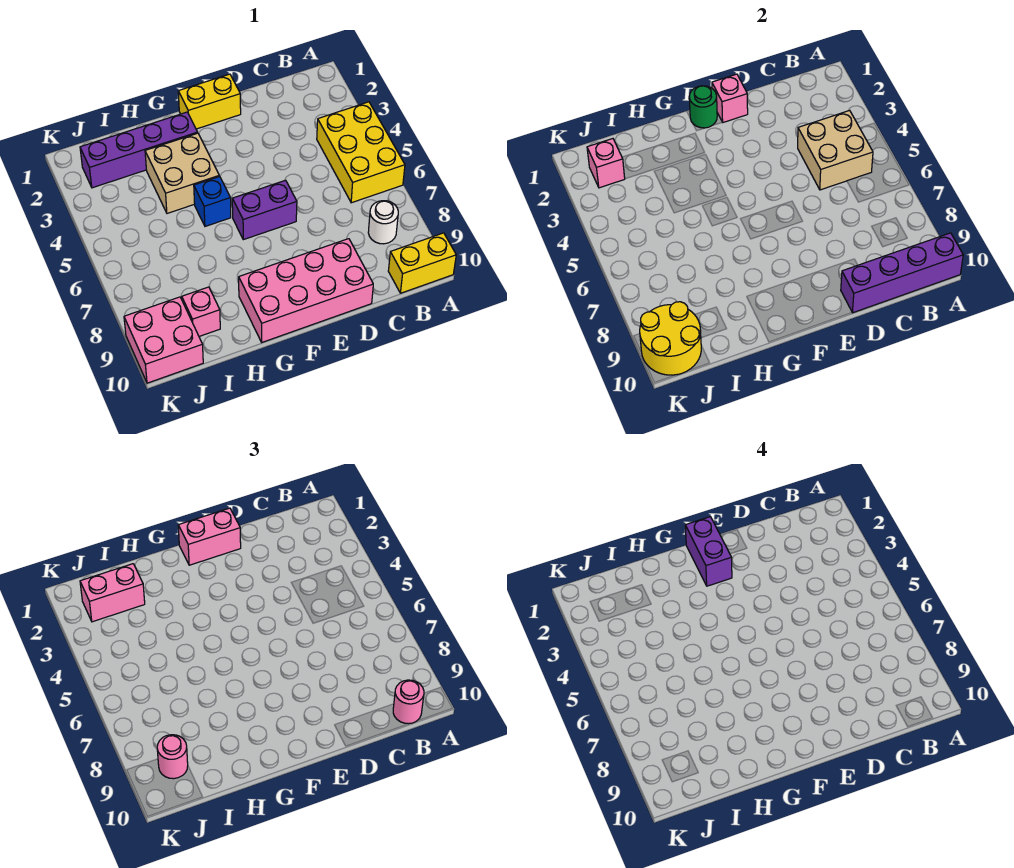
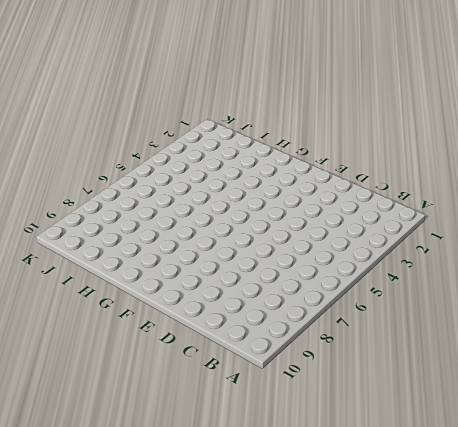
none -> yellow brick A4:B6 level 1
none -> yellow brick A10:B10 level 1
none -> white round brick B8 level 1

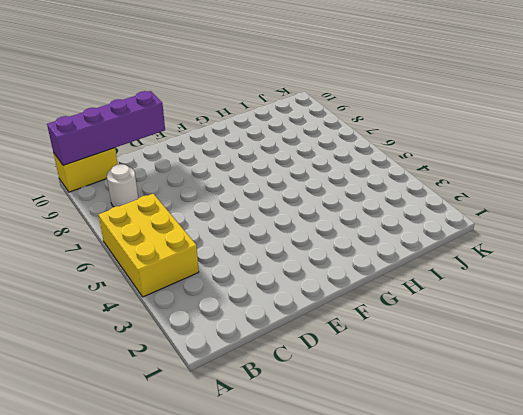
none -> pink brick D9:G10 level 1
none -> yellow brick E1:F1 level 1
none -> purple brick E6:F6 level 1

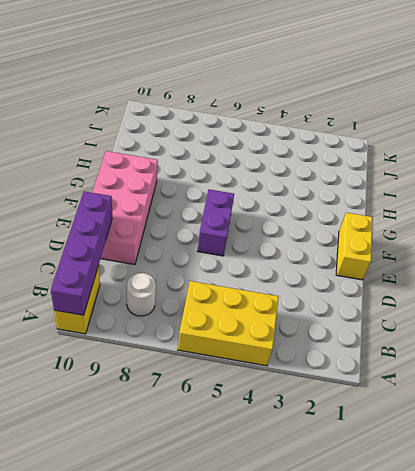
none -> purple brick G2:J2 level 1
none -> tan brick G3:H4 level 1
none -> blue brick G5 level 1

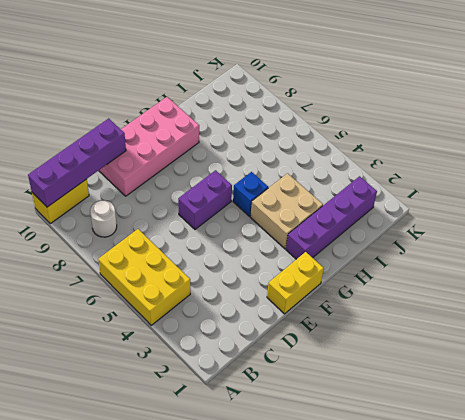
none -> pink brick I9 level 1
none -> pink brick J9:K10 level 1
none -> tan brick B4:C5 level 2

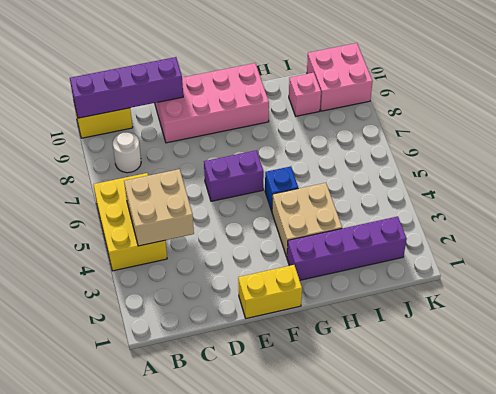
none -> pink brick E1 level 2
none -> green round brick F1 level 2
none -> pink brick J2 level 2

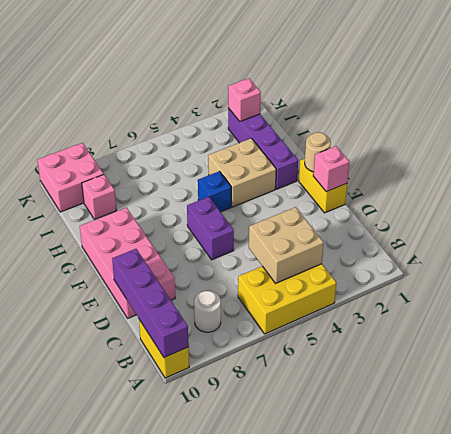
tan round brick F1 level 2 -> green round brick F1 level 2
none -> yellow round brick J9:K10 level 2
none -> pink round brick B10 level 3
none -> pink brick E1:F1 level 3

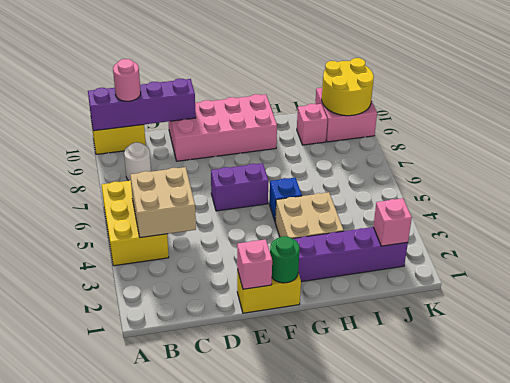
none -> pink brick E1:F1 level 3
none -> pink brick I2:J2 level 3
none -> pink round brick J9 level 3

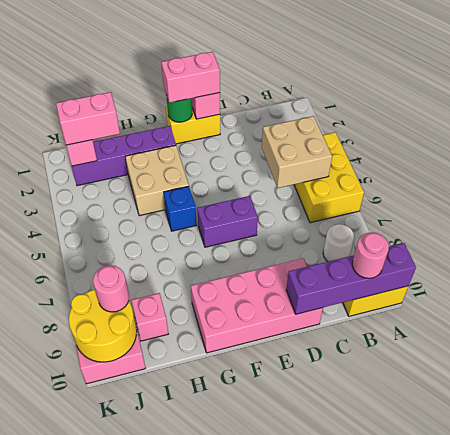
none -> purple brick F1:F2 level 4

